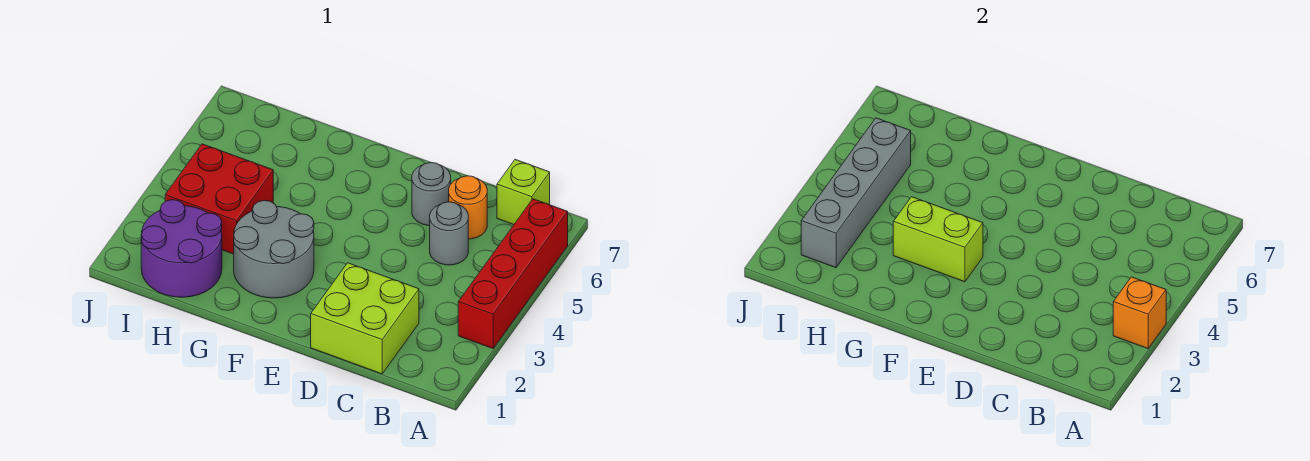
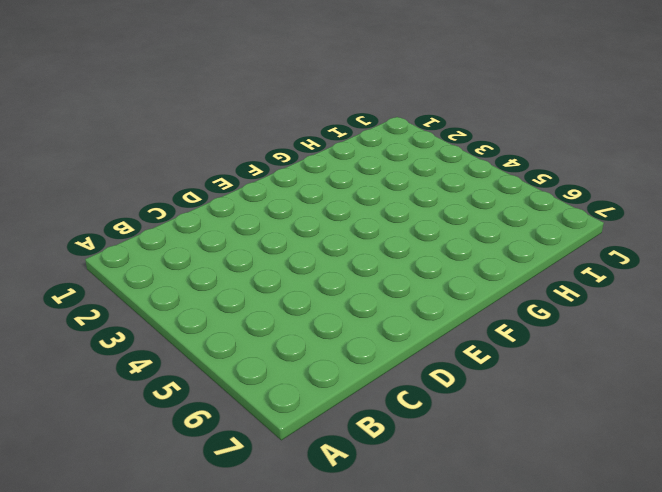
none -> red brick A3:A6 level 1
none -> lime brick B7 level 1
none -> lime brick C1:D2 level 1

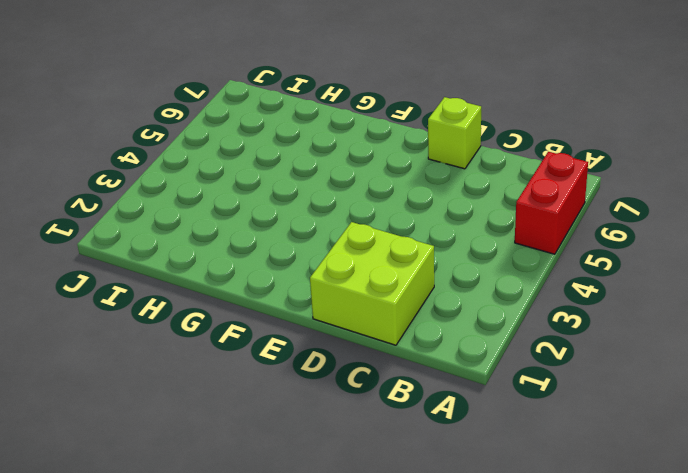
red brick A5:A6 level 1 -> red brick A3:A6 level 1
lime brick D7 level 1 -> lime brick B7 level 1
none -> grey round brick C5 level 1
none -> orange round brick C6 level 1
none -> grey round brick D6 level 1

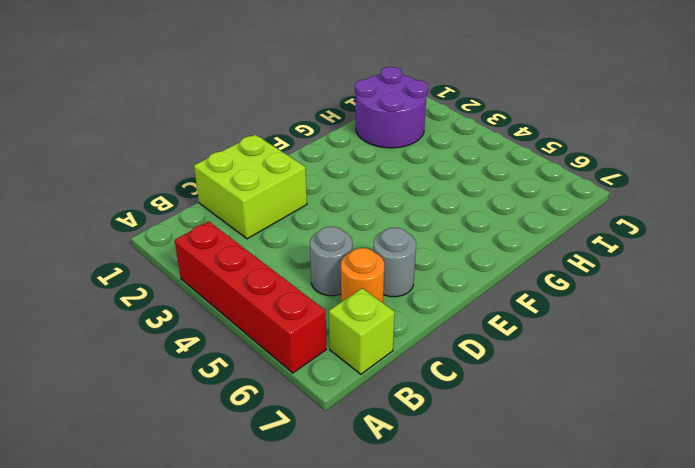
none -> grey round brick F2:G3 level 1
none -> red brick H3:I4 level 1
none -> orange brick A3 level 2

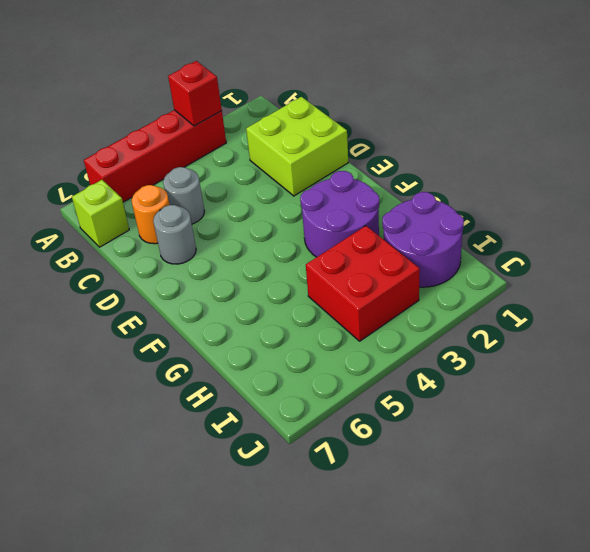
red brick A3 level 2 -> orange brick A3 level 2
purple round brick F2:G3 level 1 -> grey round brick F2:G3 level 1
none -> lime brick F3:G3 level 2
none -> grey brick I2:I5 level 2

